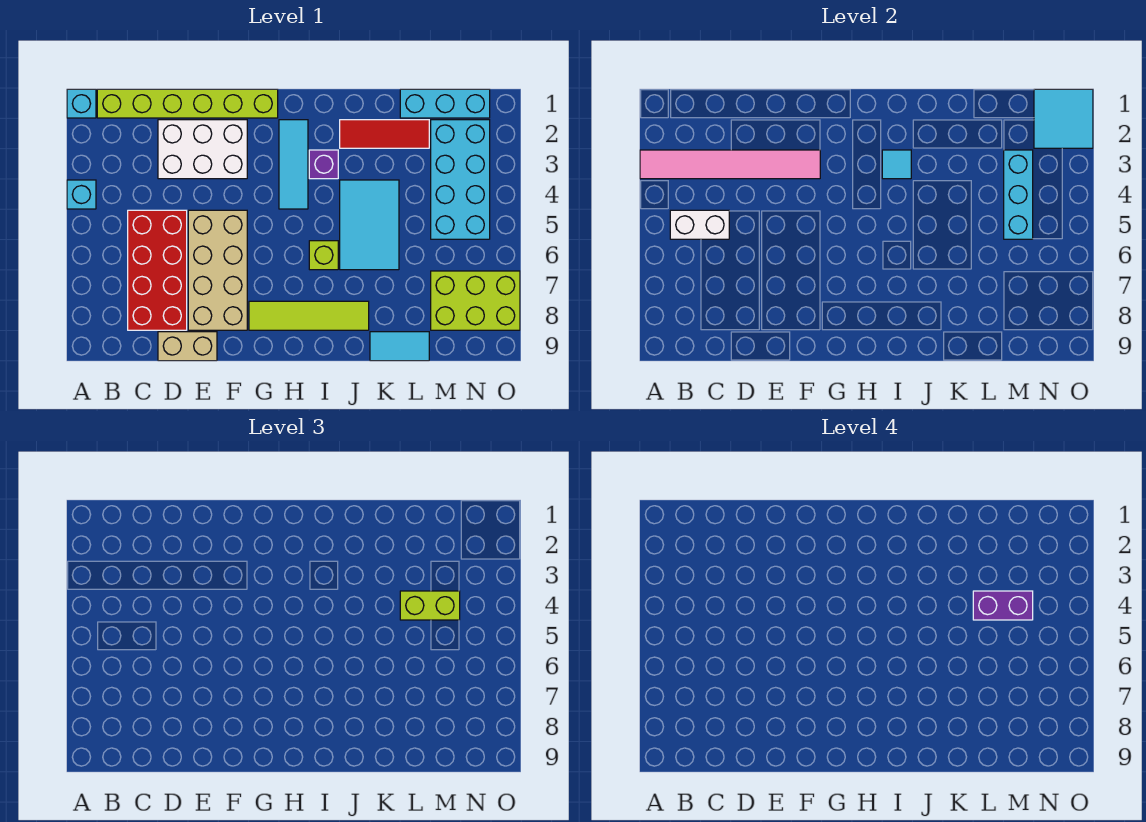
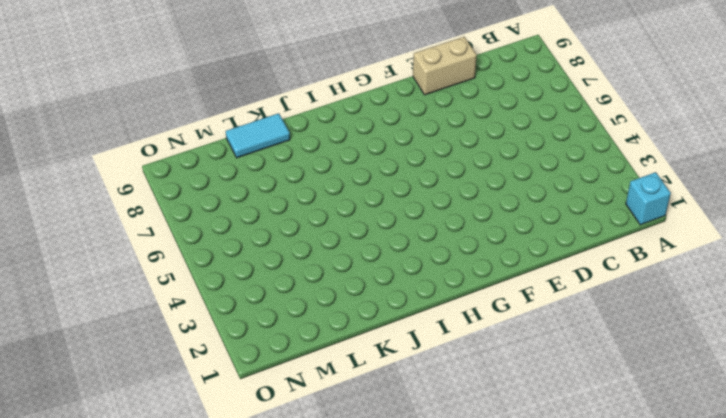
none -> cyan brick A4 level 1
none -> lime brick B1:G1 level 1
none -> red brick C5:D8 level 1

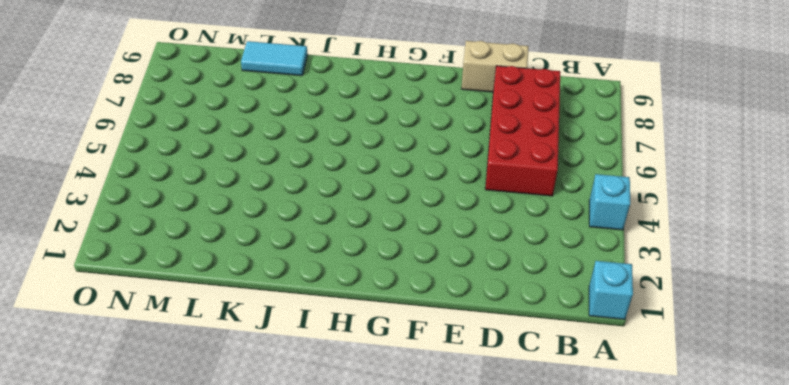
none -> lime brick B1:G1 level 1
none -> white brick D2:F3 level 1
none -> tan brick E5:F8 level 1

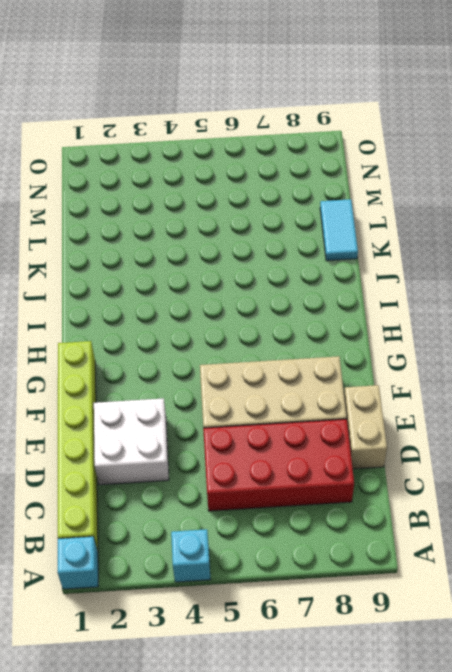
white brick D2:E3 level 1 -> white brick D2:F3 level 1
none -> lime tile G8:J8 level 1
none -> cyan tile H2:H4 level 1
none -> purple brick I3 level 1

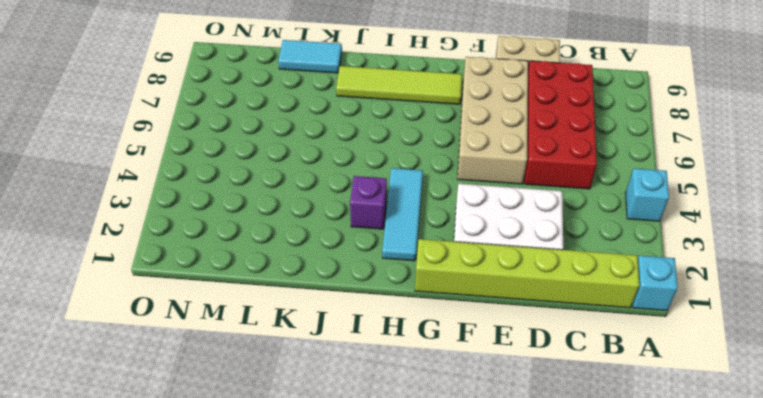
none -> lime brick I6 level 1
none -> red tile J2:L2 level 1
none -> cyan tile J4:K6 level 1

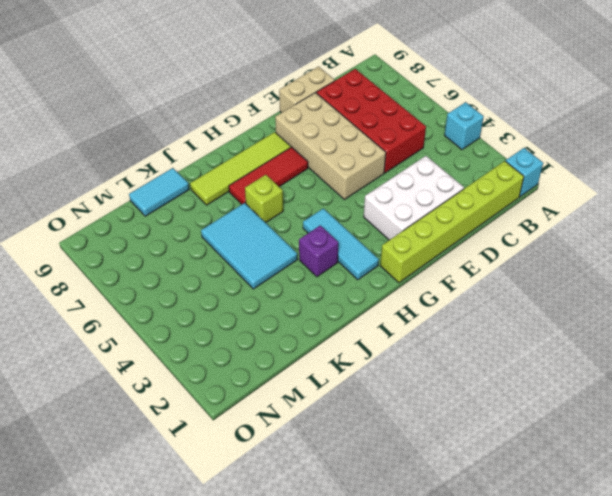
red tile G7:I7 level 1 -> red tile J2:L2 level 1
none -> cyan brick L1:N1 level 1
none -> cyan brick M2:N5 level 1
none -> lime brick M7:O8 level 1

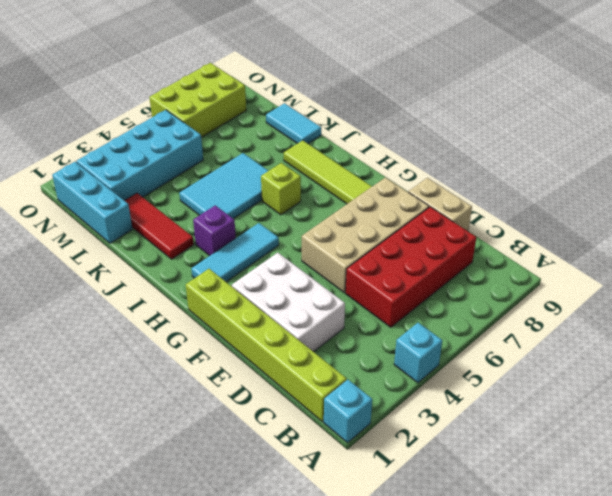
lime brick N6:O8 level 1 -> lime brick M7:O8 level 1
none -> pink tile A3:F3 level 2
none -> white brick B5:C5 level 2
none -> cyan tile I3 level 2

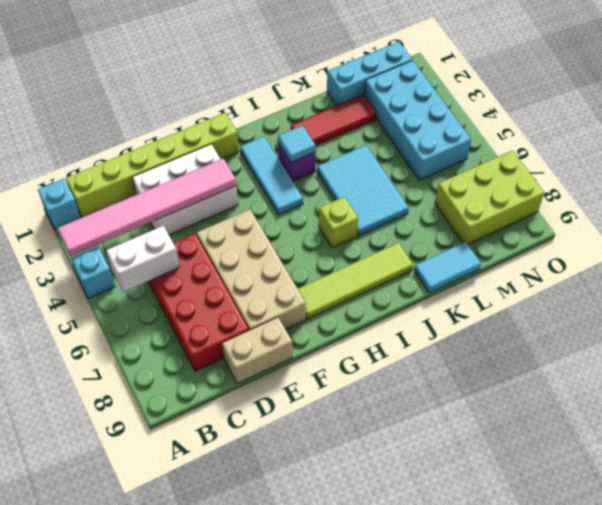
none -> cyan brick M3:M5 level 2
none -> cyan tile N1:O2 level 2
none -> lime brick L4:M4 level 3

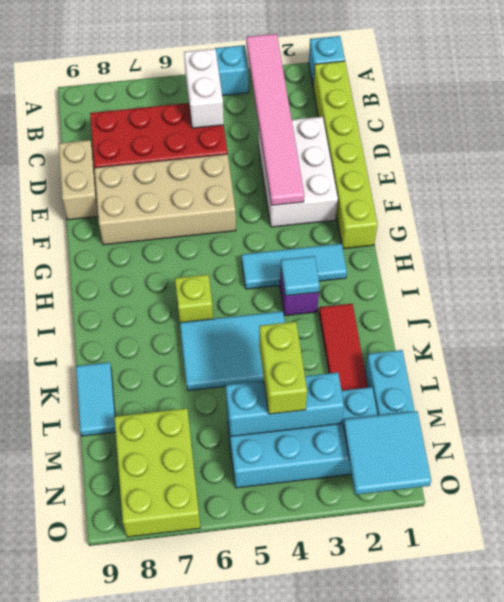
none -> lime tile G8:J8 level 1
none -> purple brick L4:M4 level 4

